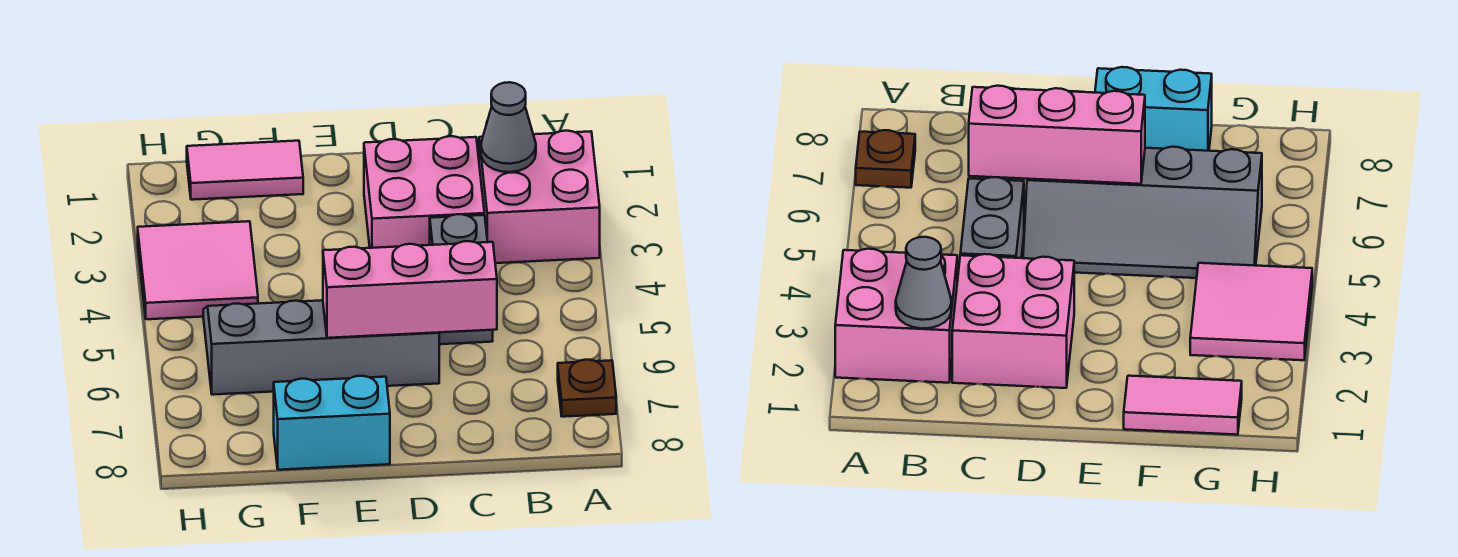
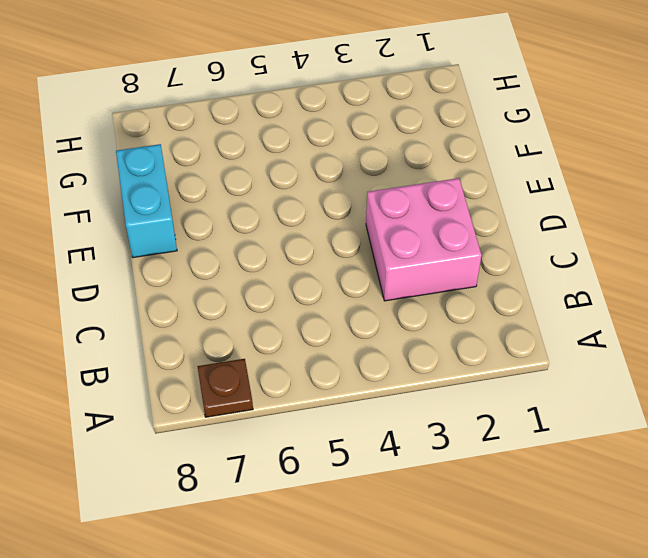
none -> pink brick A2:B3 level 1
none -> grey brick C4:C5 level 1

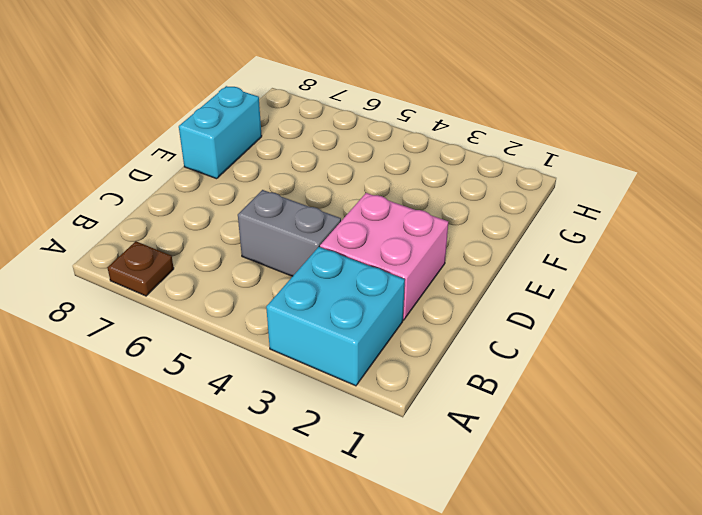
cyan brick A2:B3 level 1 -> pink brick A2:B3 level 1
none -> grey slope D5:G6 level 1 top 6
none -> pink tile F1:G1 level 1

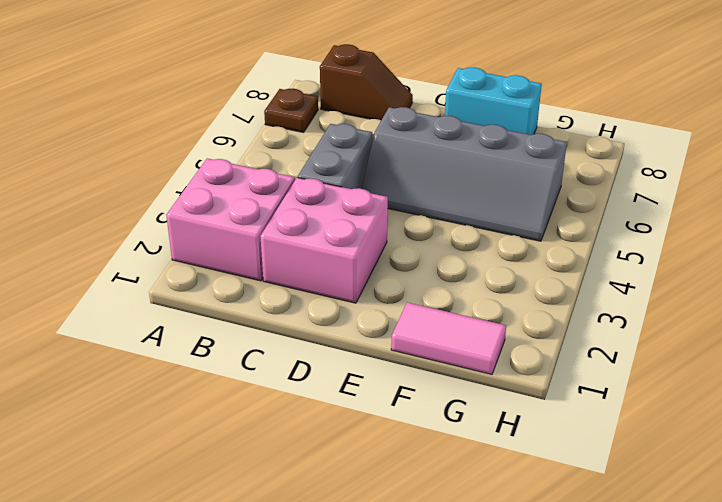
brown slope B8:C8 level 1 top B -> none
none -> pink tile G3:H4 level 1
none -> grey cone B2 level 2

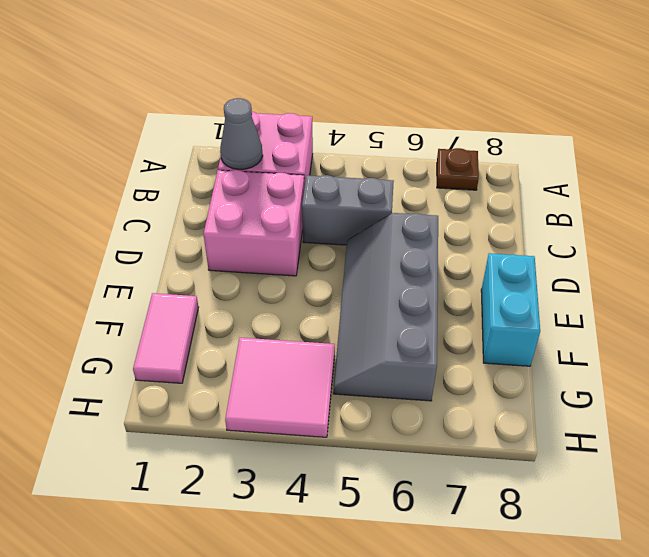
none -> pink brick C6:E6 level 2

